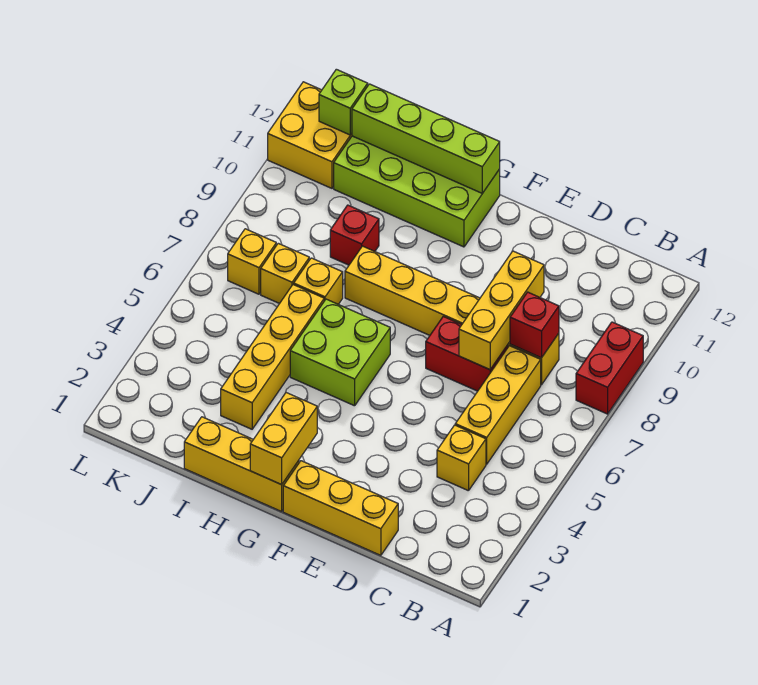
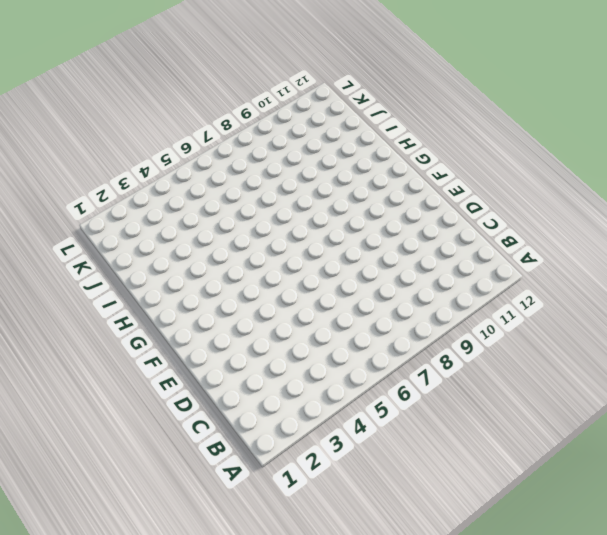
none -> red brick A8:A9 level 1
none -> yellow brick C4 level 1
none -> yellow brick C5:C7 level 1

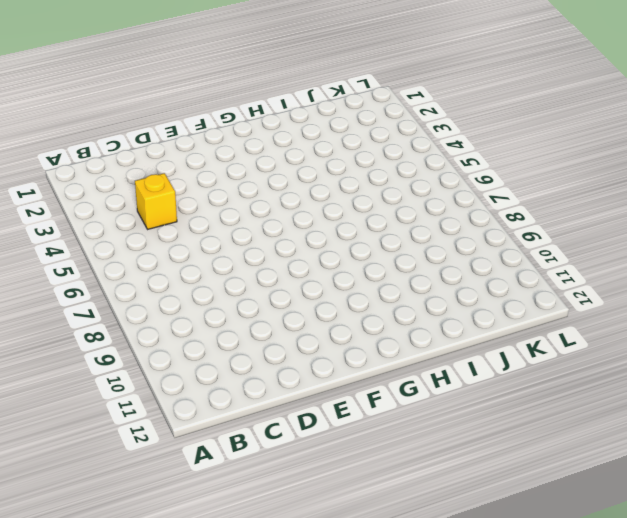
none -> red brick A8:A9 level 1
none -> yellow brick C5:C7 level 1
none -> yellow brick C8:H8 level 1

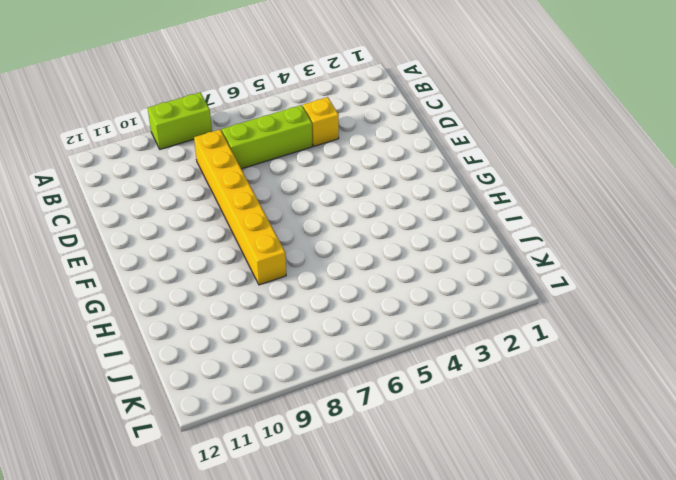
lime brick A8:A9 level 1 -> red brick A8:A9 level 1
lime brick C5:C7 level 1 -> yellow brick C5:C7 level 1
none -> yellow brick D1:F1 level 1
none -> red brick D7:E7 level 1
none -> yellow brick G1:I1 level 1

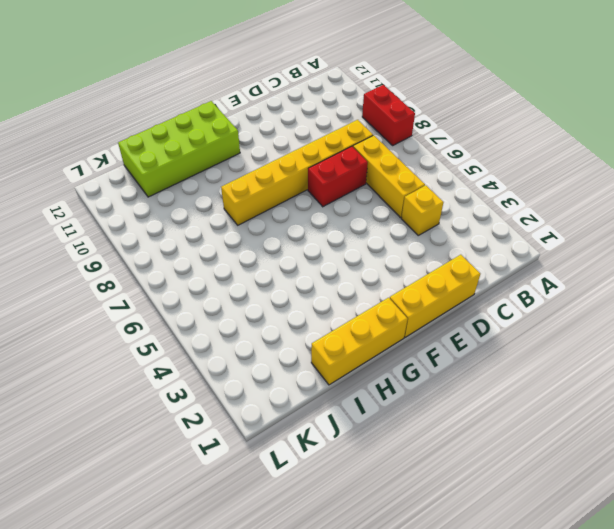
none -> lime brick G5:H6 level 1
none -> yellow brick I3:I6 level 1
none -> yellow brick I7 level 1

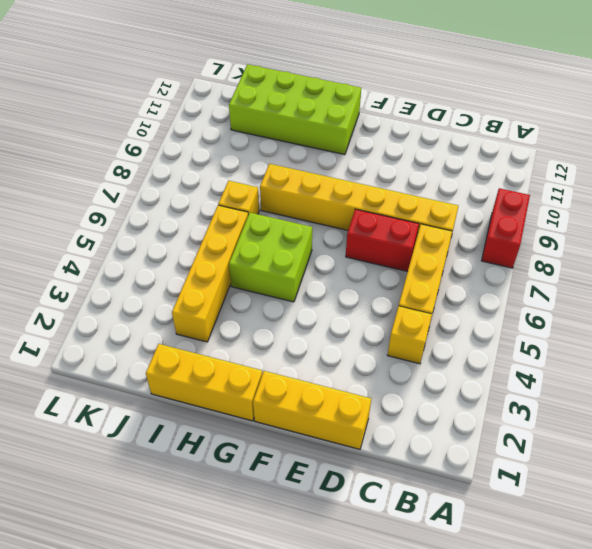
none -> red brick I9 level 1
none -> yellow brick J7 level 1
none -> yellow brick K7 level 1

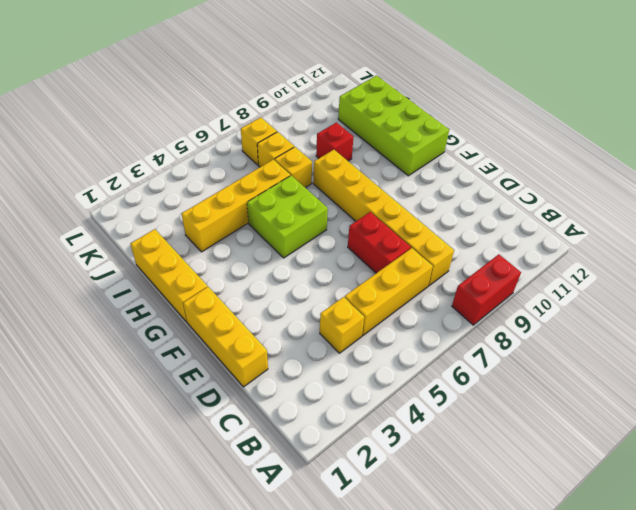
none -> yellow brick K11:L12 level 1
none -> red brick C8 level 2
none -> yellow brick D7:D9 level 2

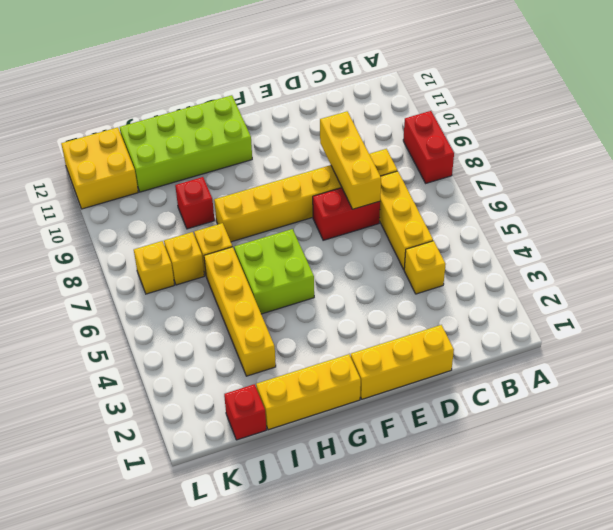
red brick J1 level 1 -> red brick C8 level 2
none -> yellow brick G1:G2 level 2
none -> lime brick G12:J12 level 2
none -> lime brick K12 level 2

